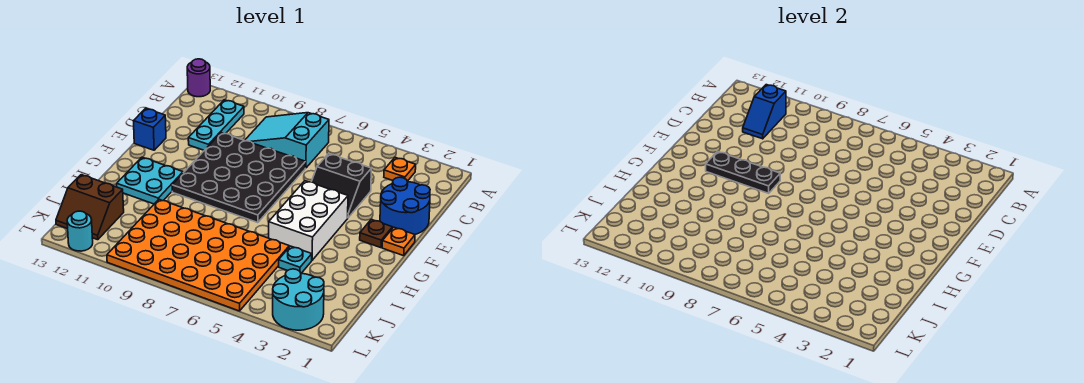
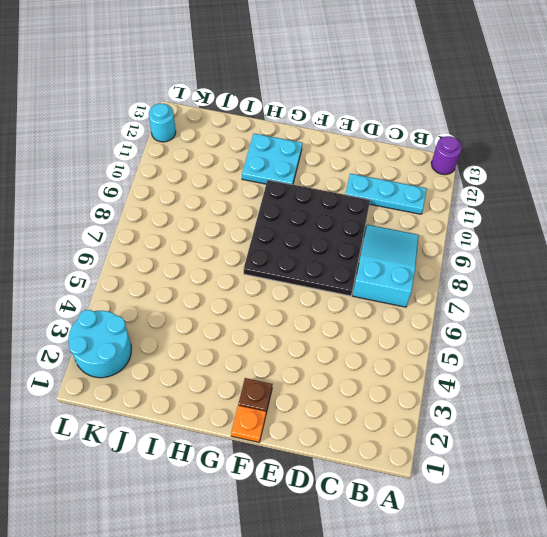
none -> orange plate B3 level 1
none -> blue round brick D1:E2 level 1
none -> black slope D4:E5 level 1 top D

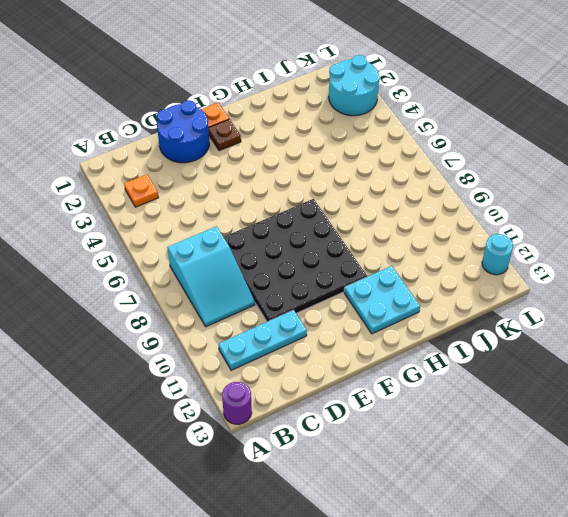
none -> black slope D4:E5 level 1 top D
none -> blue brick E13 level 1
none -> white brick F4:H5 level 1

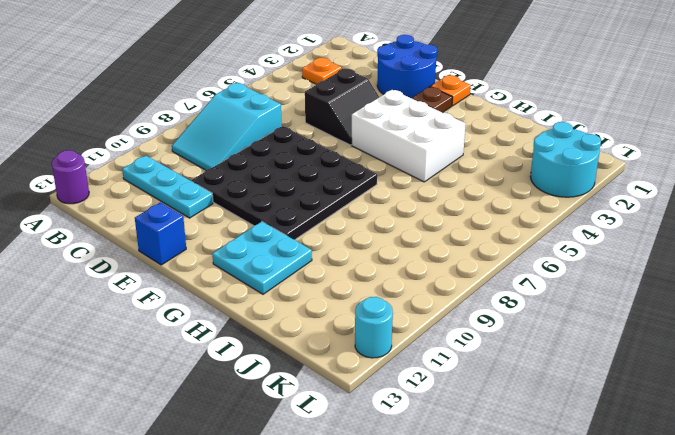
none -> cyan plate I4 level 1
none -> orange plate I5:L10 level 1
none -> brown slope J12:K13 level 1 top J

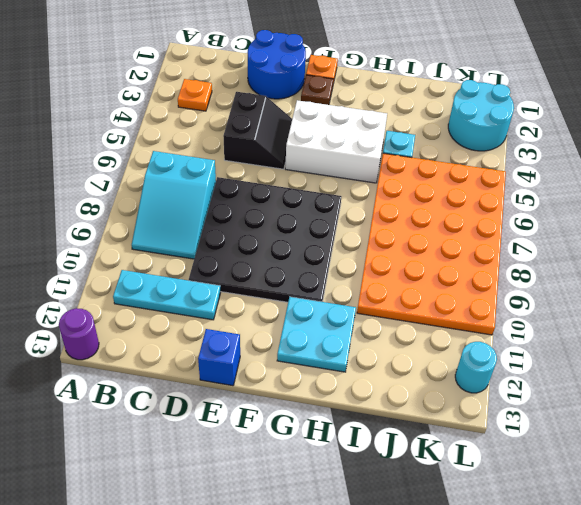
none -> brown slope J12:K13 level 1 top J
none -> blue slope B11:C11 level 2 top B
none -> black plate F9:F11 level 2

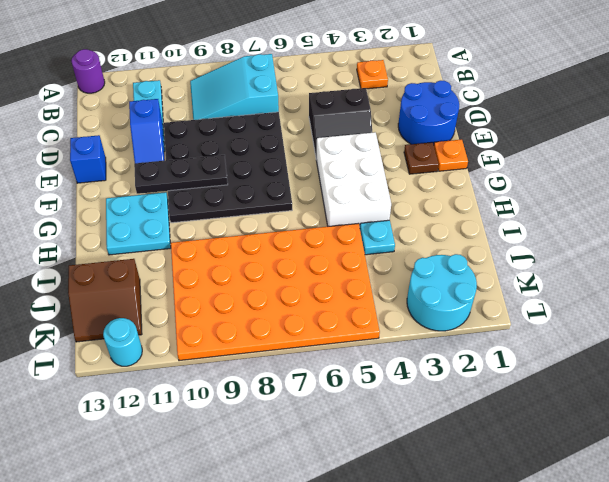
blue slope D11:E11 level 2 top D -> blue slope B11:C11 level 2 top B

